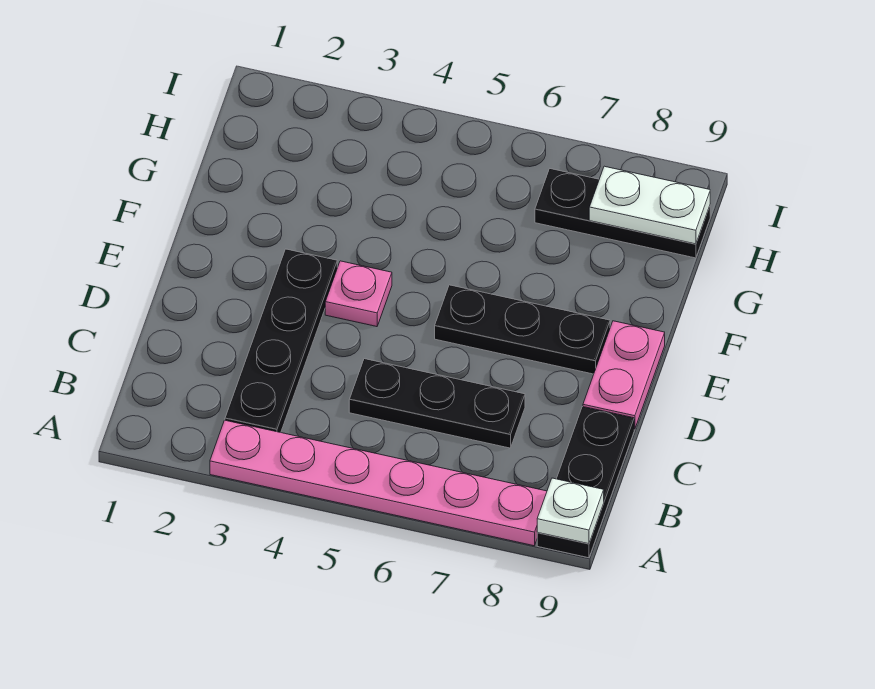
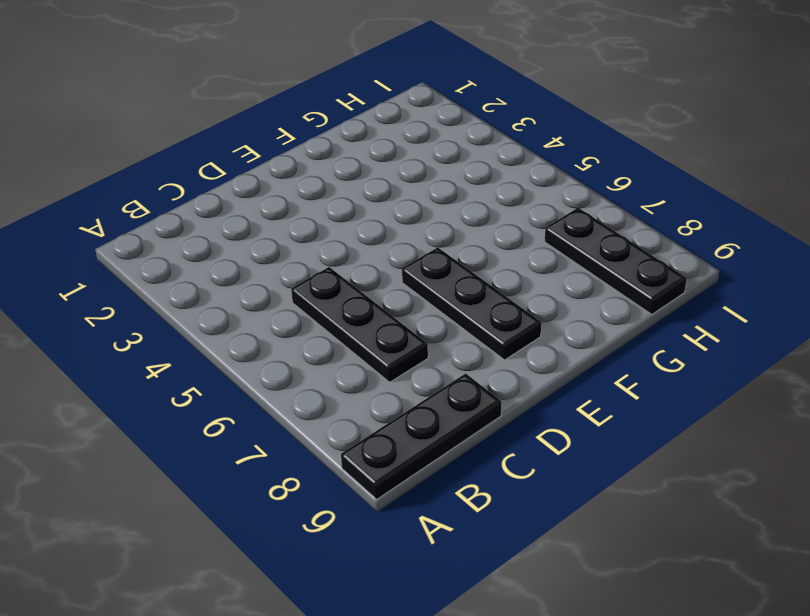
none -> pink plate A3:A8 level 1
none -> black plate B3:E3 level 1

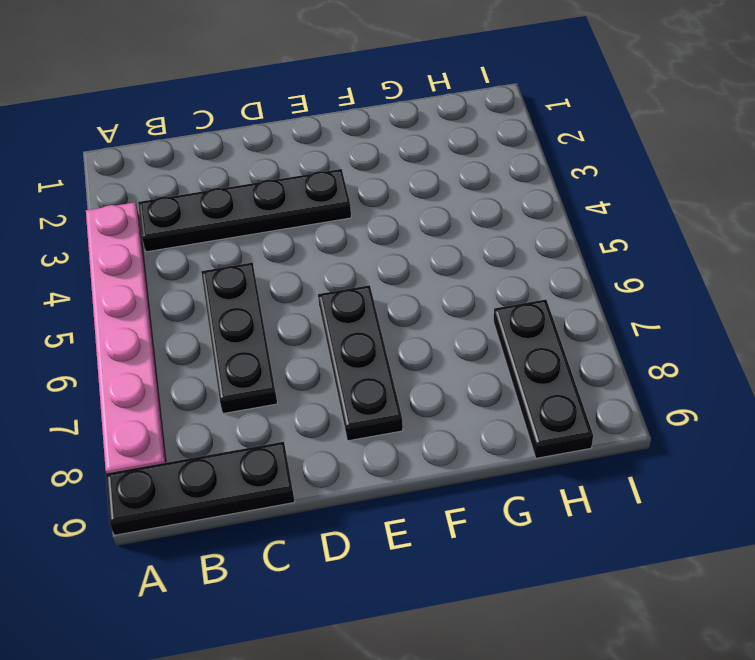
none -> pink plate D9:E9 level 1
none -> pink plate E4 level 1

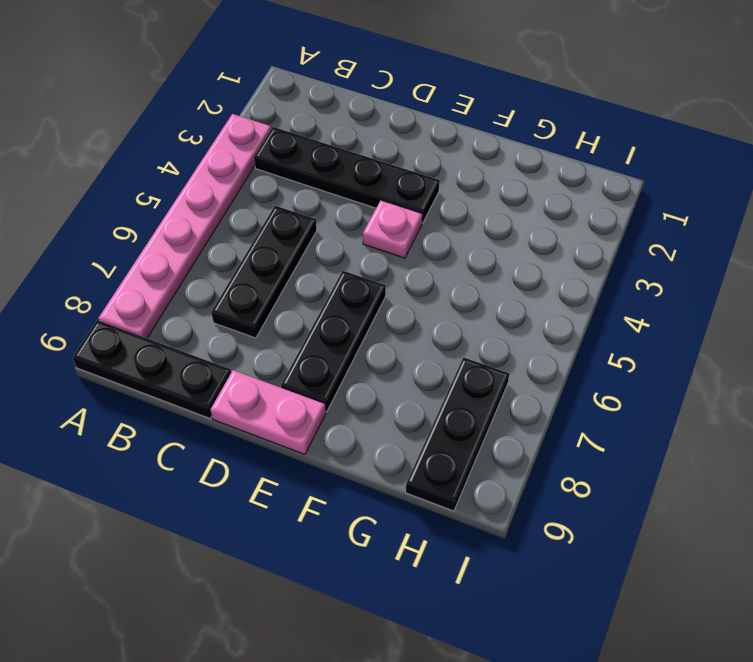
none -> white plate A9 level 2
none -> white plate H8:H9 level 2

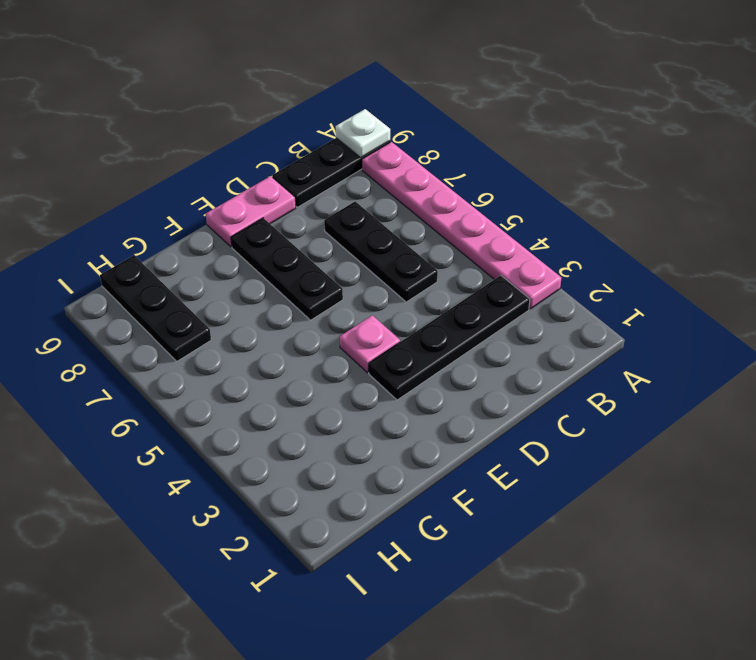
none -> white plate H8:H9 level 2

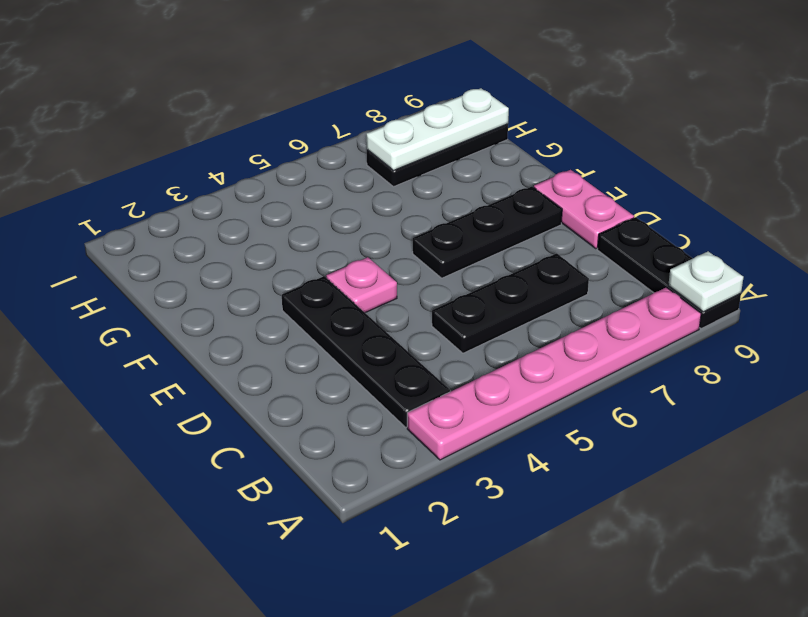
white plate H7:H9 level 2 -> white plate H8:H9 level 2

